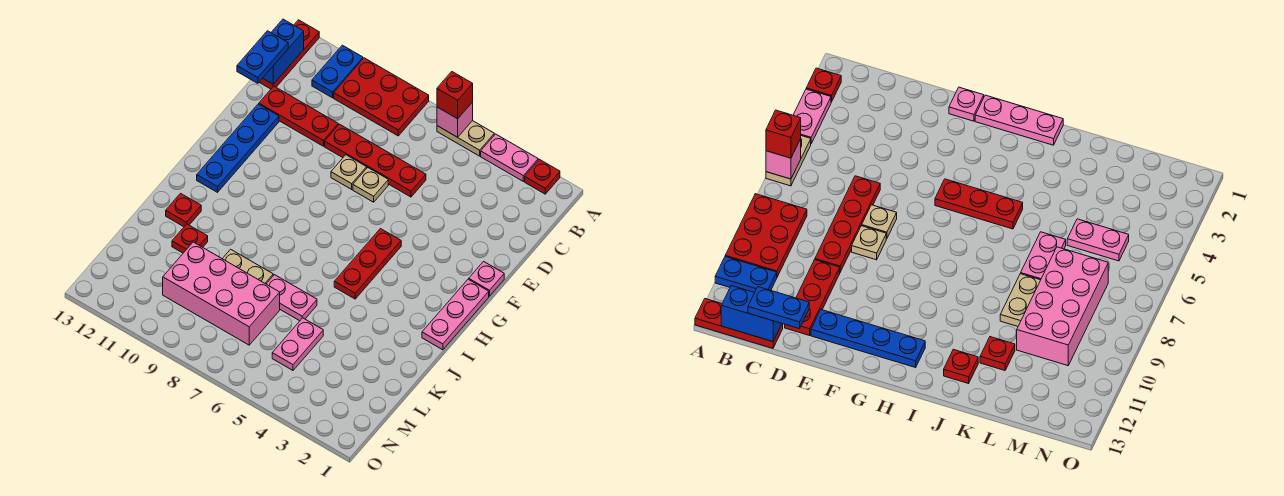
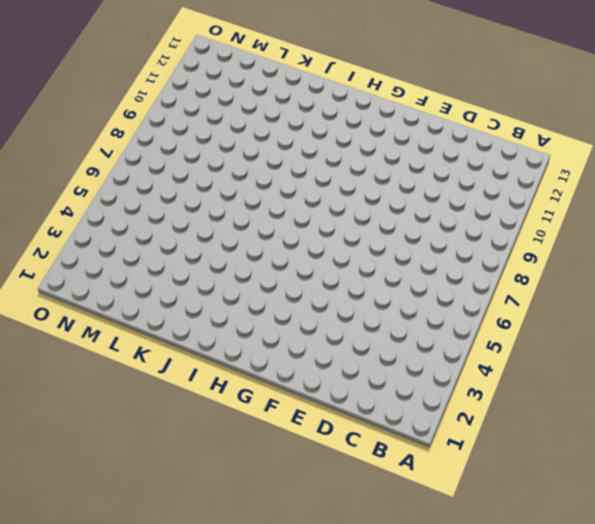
none -> red plate A2 level 1
none -> pink plate A3:A4 level 1
none -> tan plate A5:A6 level 1

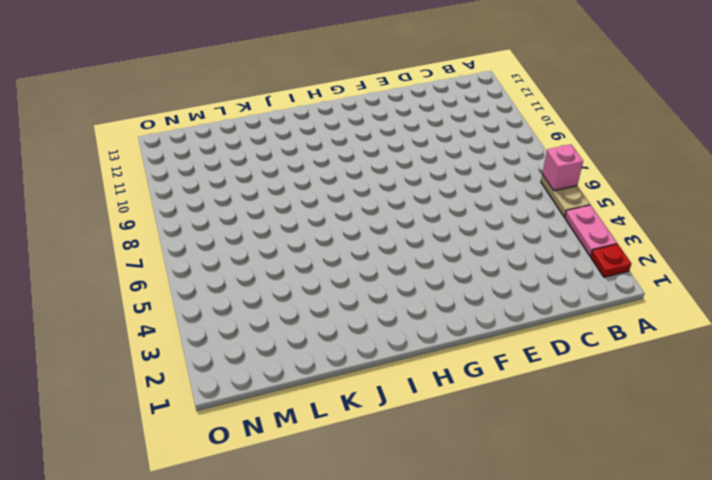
none -> red plate A8:B10 level 1
none -> blue plate A11:B11 level 1
none -> red plate A13:C13 level 1

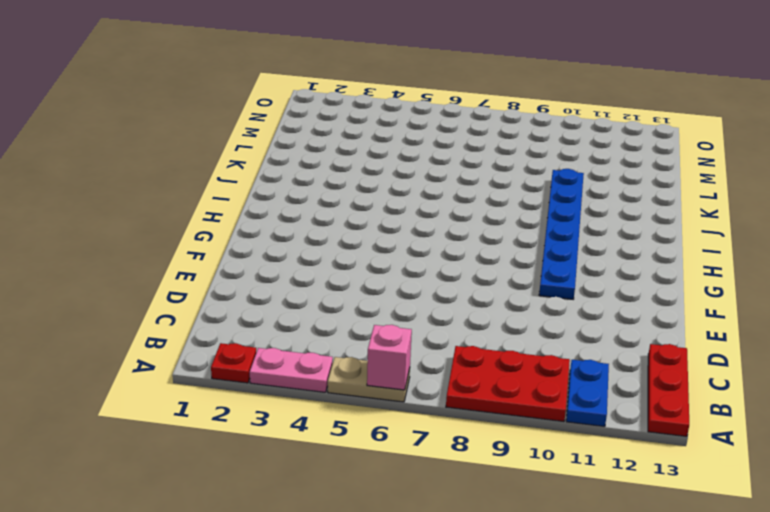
blue plate F10:K10 level 1 -> none
none -> red plate D6:D9 level 1
none -> red plate D10:D12 level 1
none -> tan plate E7 level 1

